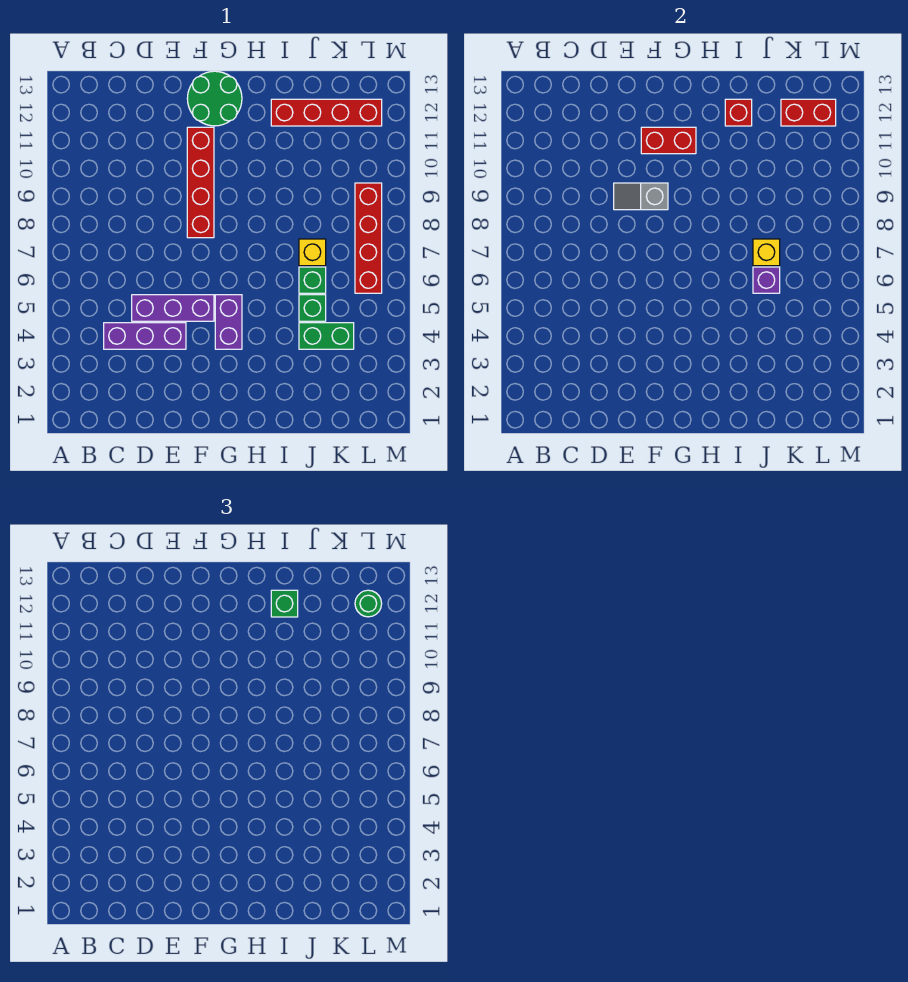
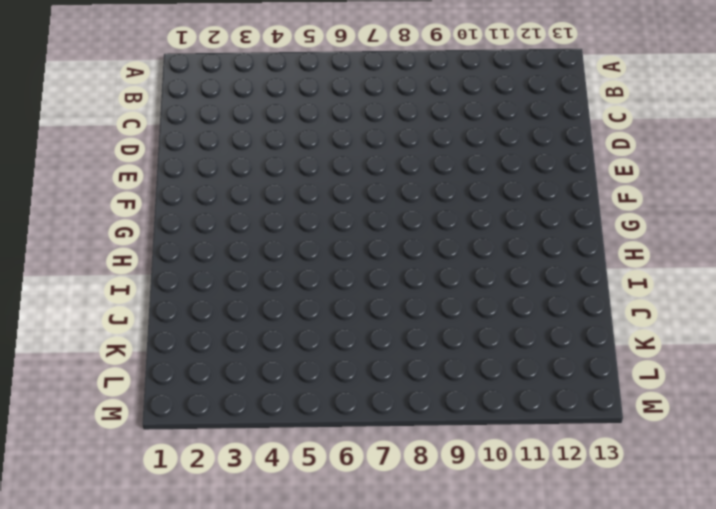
none -> purple brick C4:E4 level 1
none -> purple brick D5:F5 level 1
none -> red brick F8:F11 level 1

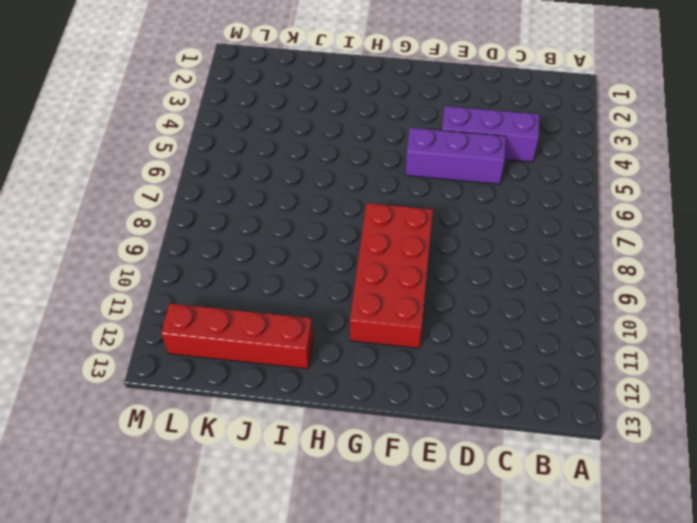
red brick F8:G11 level 1 -> red brick F8:F11 level 1
none -> green round brick F12:G13 level 1
none -> purple brick G4:G5 level 1
none -> green brick J4:K4 level 1

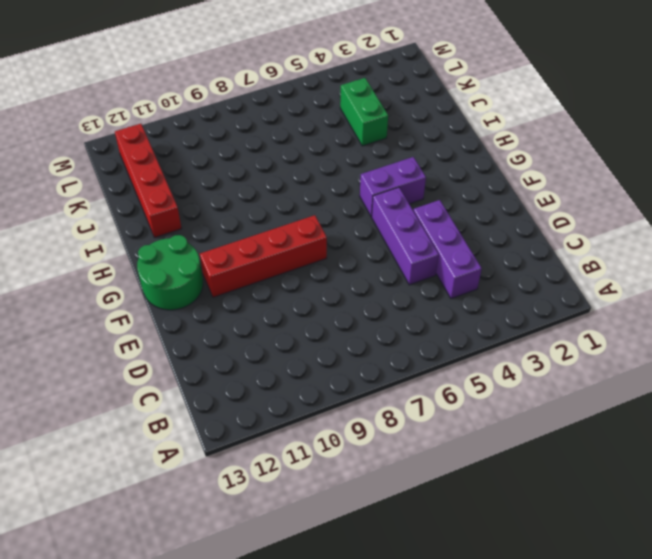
none -> green brick J5 level 1
none -> green brick J6 level 1
none -> yellow brick J7 level 1

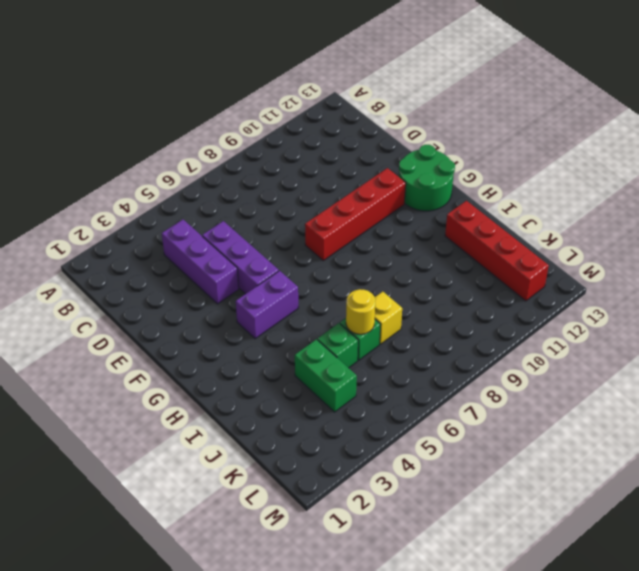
yellow round brick J6 level 2 -> purple brick J6 level 2
none -> red brick L6:L9 level 1
none -> grey slope E9:F9 level 2 top F
none -> red brick F11:G11 level 2

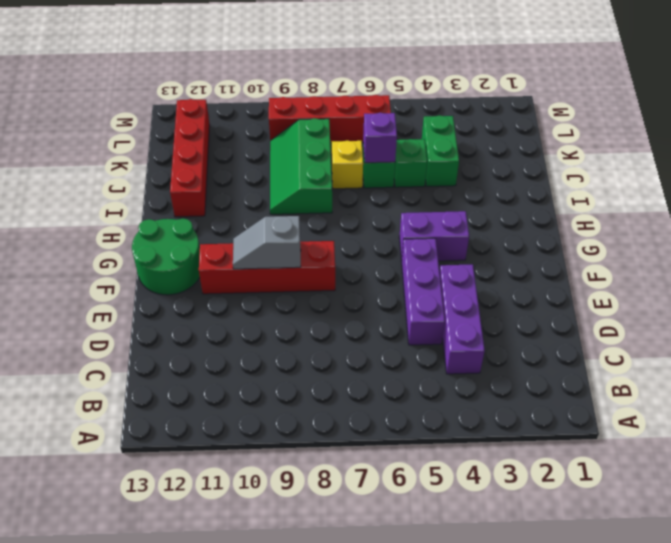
grey slope F9:F10 level 2 top 9 -> grey slope E9:F9 level 2 top F
green slope I8:K9 level 1 top 8 -> none
none -> red brick F11:G11 level 2
none -> red brick I12 level 2
none -> yellow brick J7 level 2

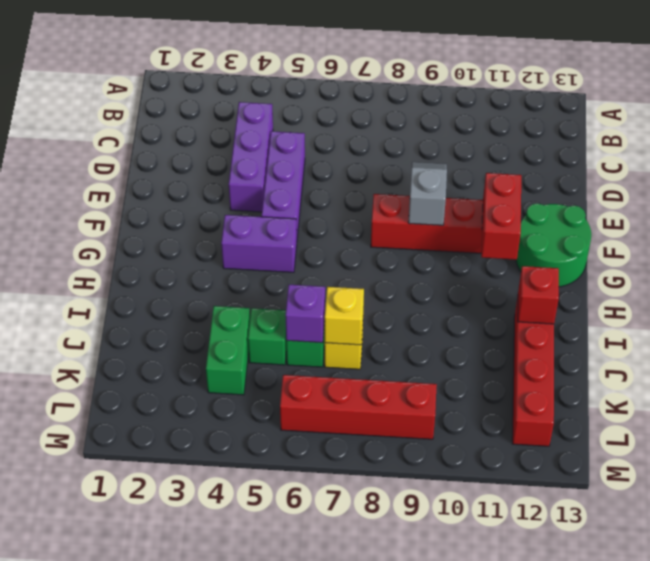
none -> red brick K12:L12 level 2
none -> green brick I12 level 3
none -> green round brick L12 level 3

